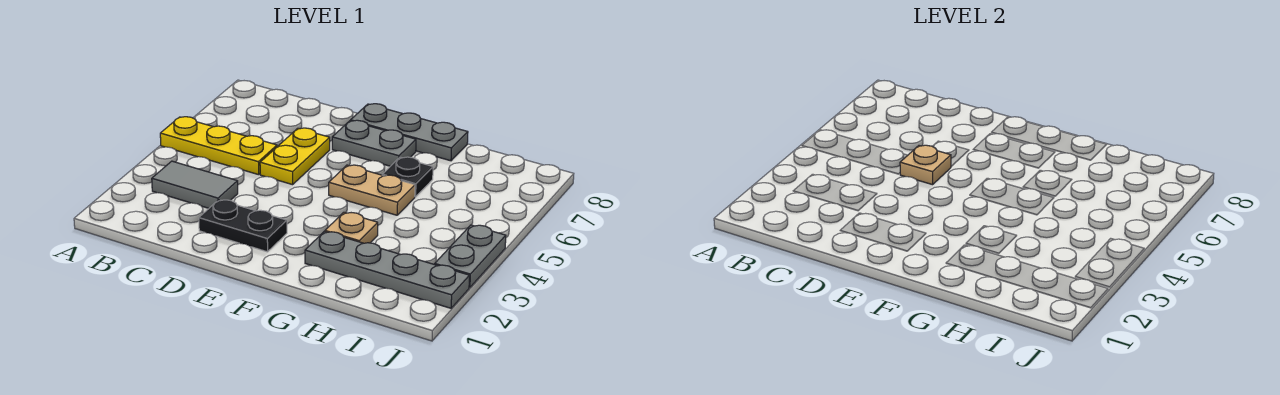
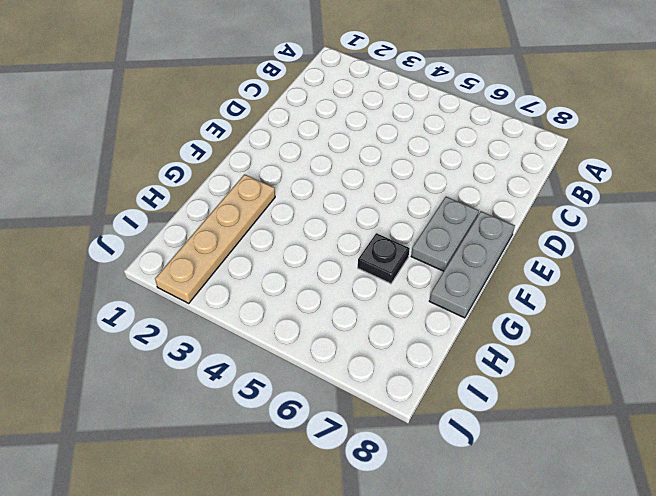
tan plate G2:J2 level 1 -> grey plate G2:J2 level 1
none -> yellow plate A5:C5 level 1
none -> grey tile B3:C3 level 1
none -> black plate D2:E2 level 1

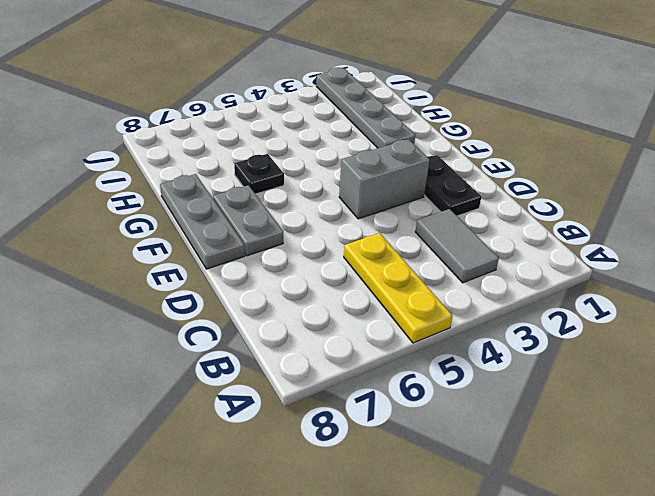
grey brick E3:E4 level 1 -> none
none -> yellow plate D5:D6 level 1
none -> tan plate F5:G5 level 1
none -> tan plate G3 level 1

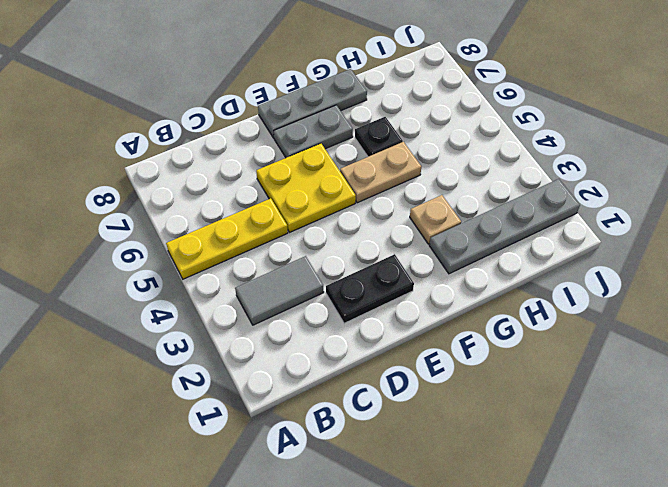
yellow plate D5:E6 level 1 -> yellow plate D5:D6 level 1
none -> grey plate J3:J4 level 1
none -> tan plate D5 level 2

